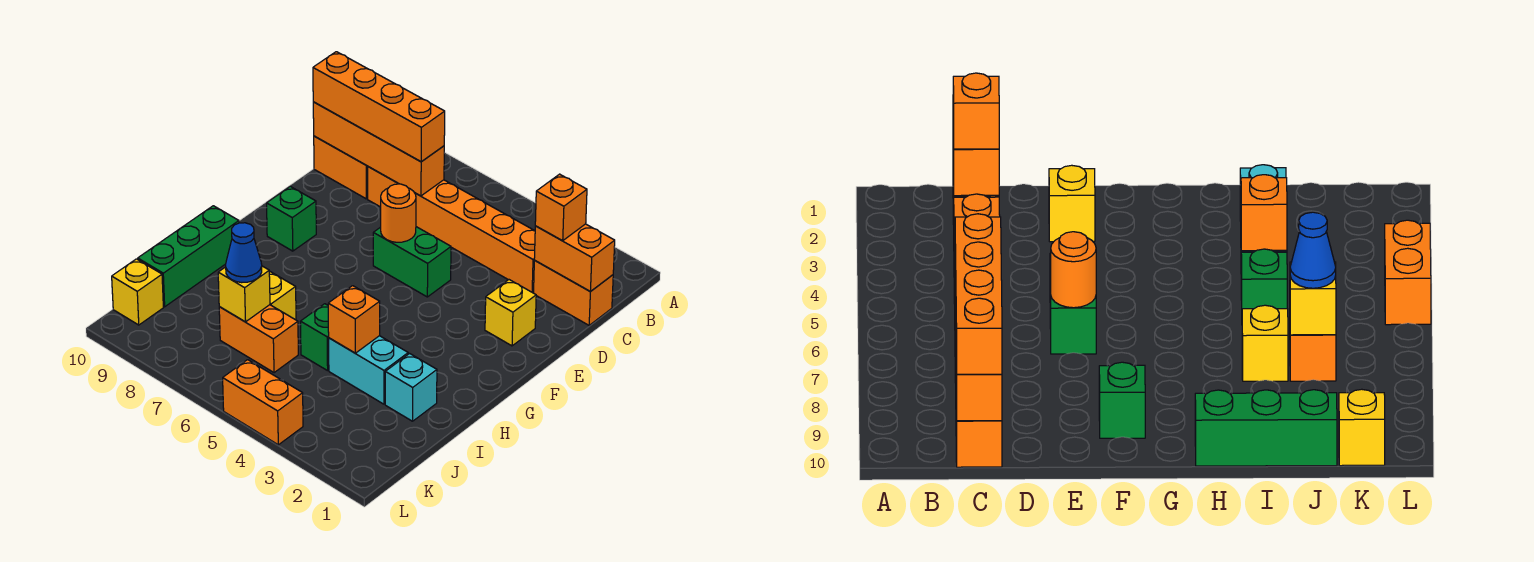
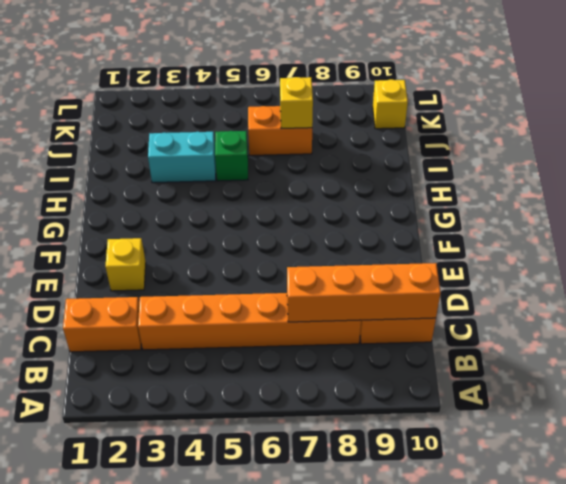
none -> green brick E5:E6 level 1
none -> green brick F9 level 1
none -> green brick H10:J10 level 1

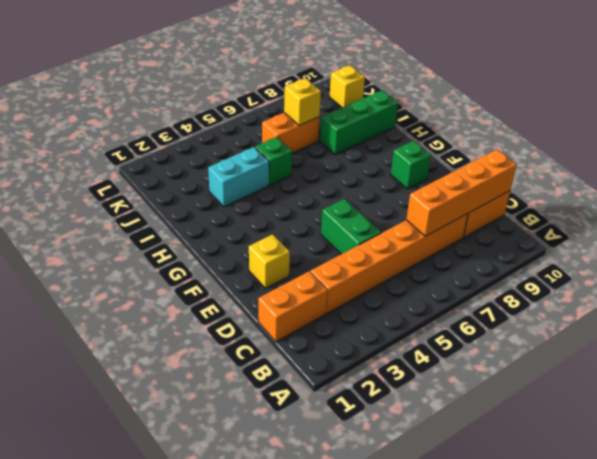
green brick D5:E5 level 1 -> green brick E5:E6 level 1
green brick I8:I10 level 1 -> green brick H10:J10 level 1
none -> cyan brick I2 level 1
none -> yellow brick I7 level 1
none -> orange brick L4:L5 level 1

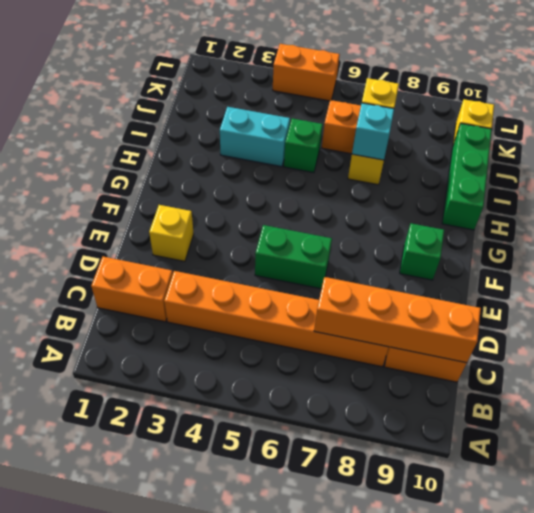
cyan brick I7 level 2 -> cyan brick I2 level 1
none -> orange brick C1:C2 level 2
none -> orange round brick E6 level 2
none -> orange brick I4 level 2

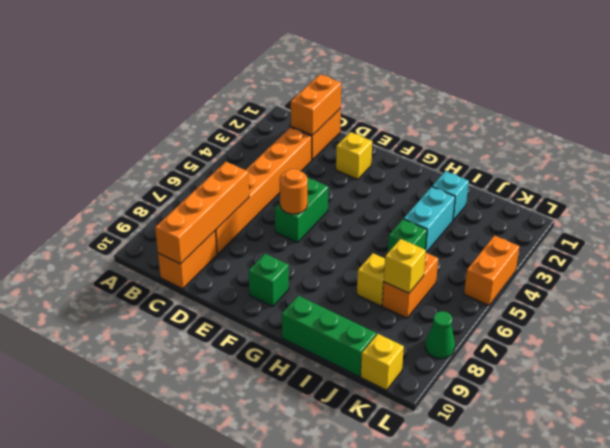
green cone L8 level 1 -> none
none -> orange brick I4 level 2
none -> orange brick C2 level 3
none -> orange brick C7:C10 level 3

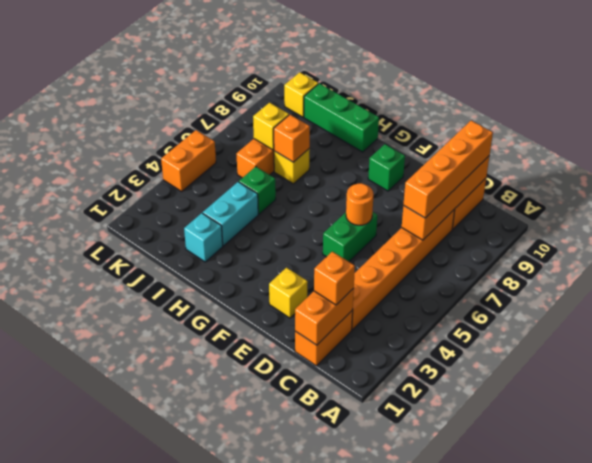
orange brick I7 level 2 -> orange brick I4 level 2
none -> blue cone J7 level 3

